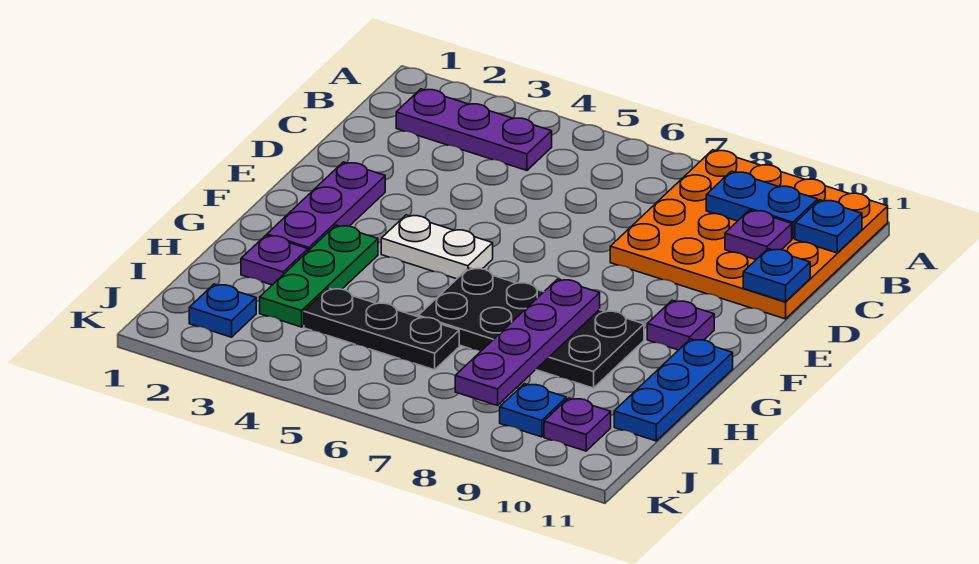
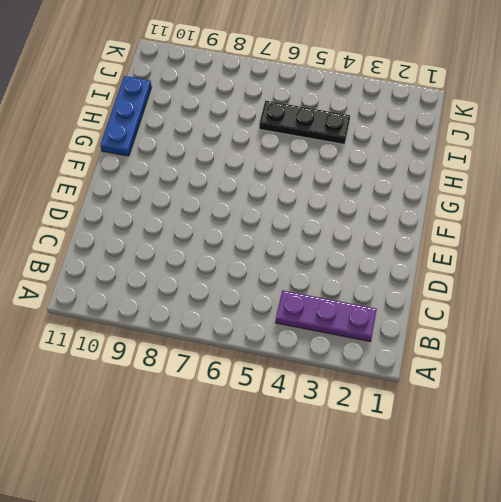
none -> orange plate A8:D11 level 1
none -> purple plate E2:G2 level 1
none -> white plate F4:F5 level 1

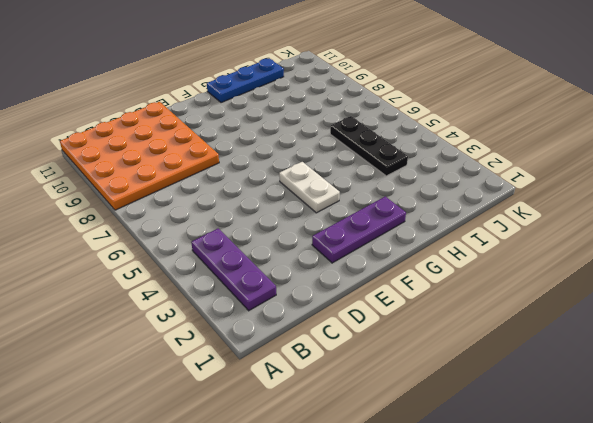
none -> purple plate F10 level 1
none -> green plate G3:I3 level 1
none -> black plate G6:H9 level 1

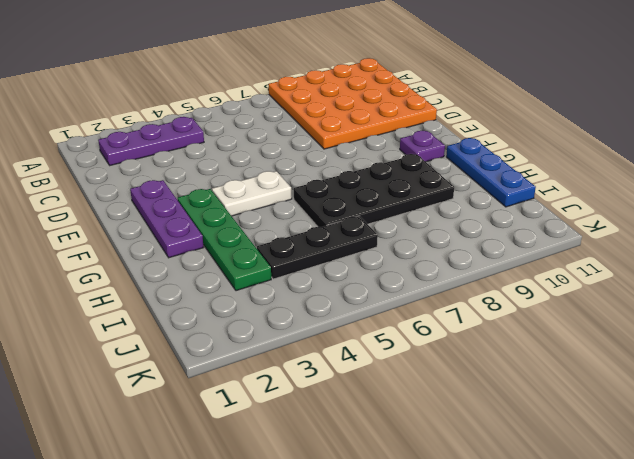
green plate F3:I3 level 1 -> green plate G3:I3 level 1
none -> purple plate H2 level 1
none -> blue plate J2 level 1
none -> blue plate J9 level 1

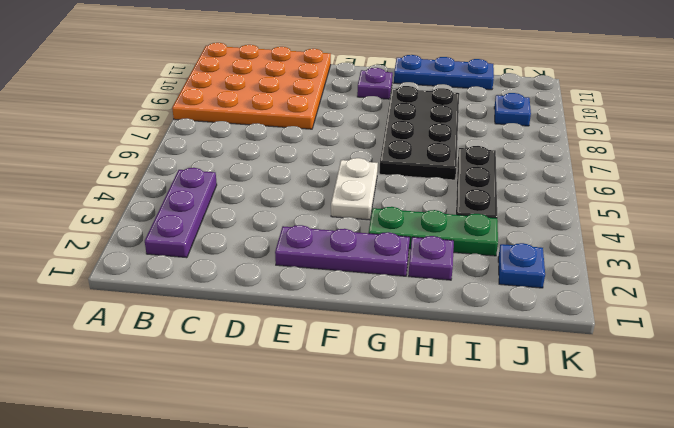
none -> purple plate J10 level 1
none -> blue plate B9:B10 level 2
none -> blue plate B11 level 2

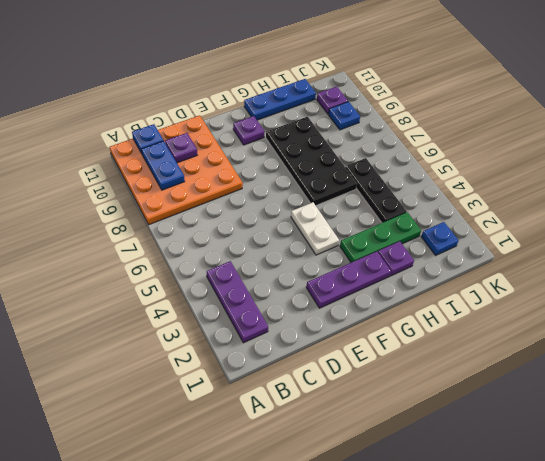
none -> blue plate D11 level 2
none -> purple plate G8:J8 level 2

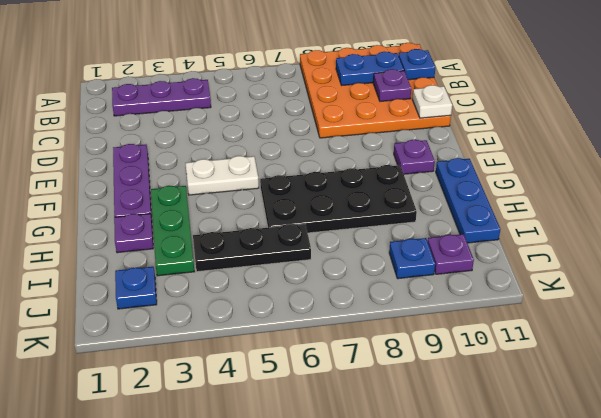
white plate D11 level 2 -> blue plate D11 level 2
none -> purple plate G8:J8 level 2

